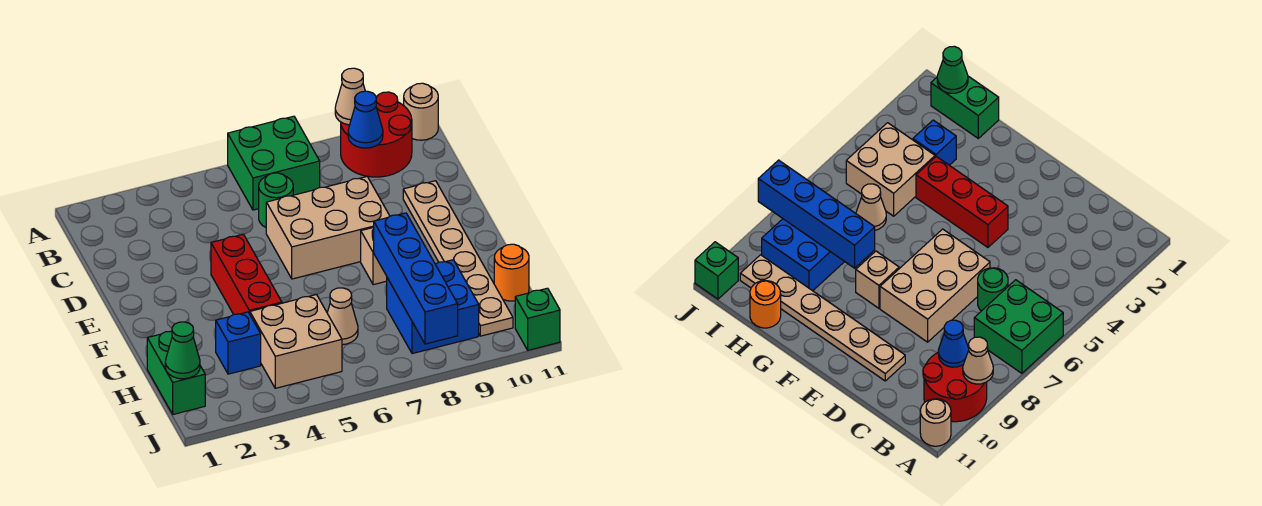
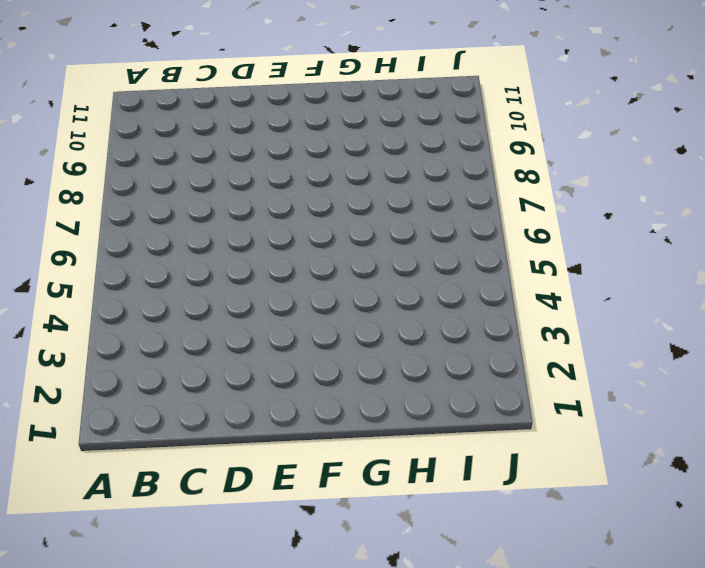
none -> green brick A6:B7 level 1
none -> red round brick A9:B10 level 1
none -> tan round brick A11 level 1

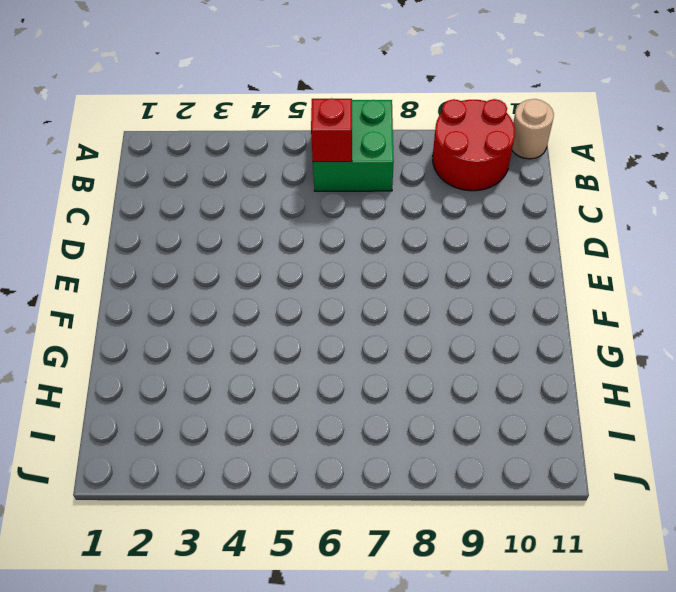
red brick B6 level 2 -> none
none -> green round brick C6 level 1
none -> tan brick D6:E8 level 1
none -> tan plate D10:I10 level 1

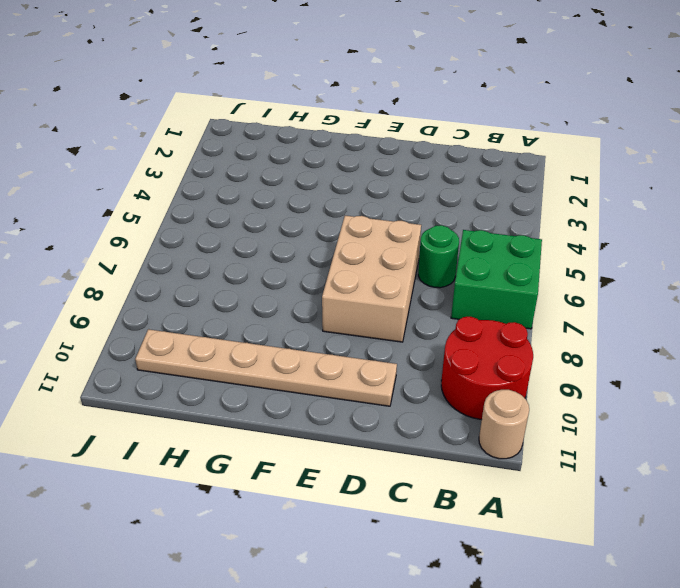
none -> red brick E4:G4 level 1
none -> tan brick F8 level 1
none -> green brick H1:I1 level 1

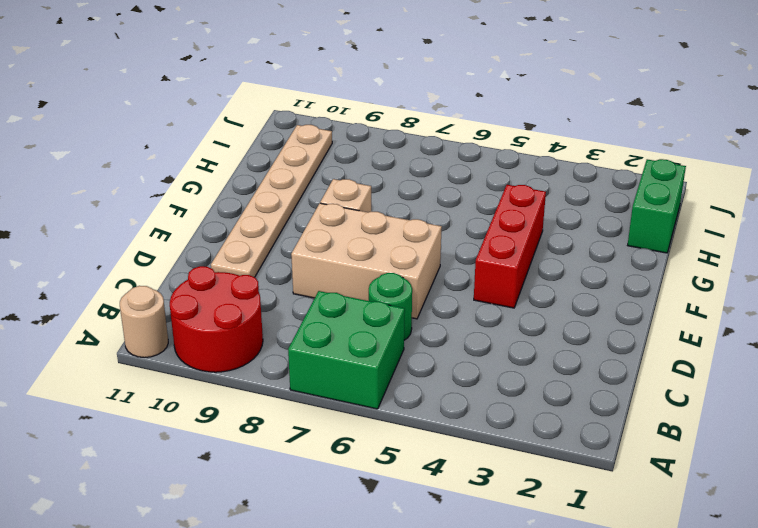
none -> blue brick H3 level 1
none -> tan brick H4:I5 level 1
none -> tan cone H6 level 1

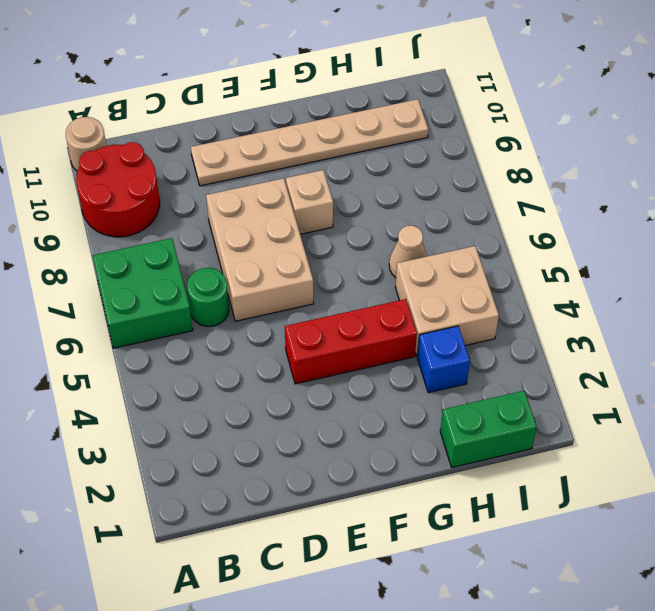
none -> blue brick H8:I9 level 1
none -> orange round brick H11 level 1
none -> green brick J11 level 1

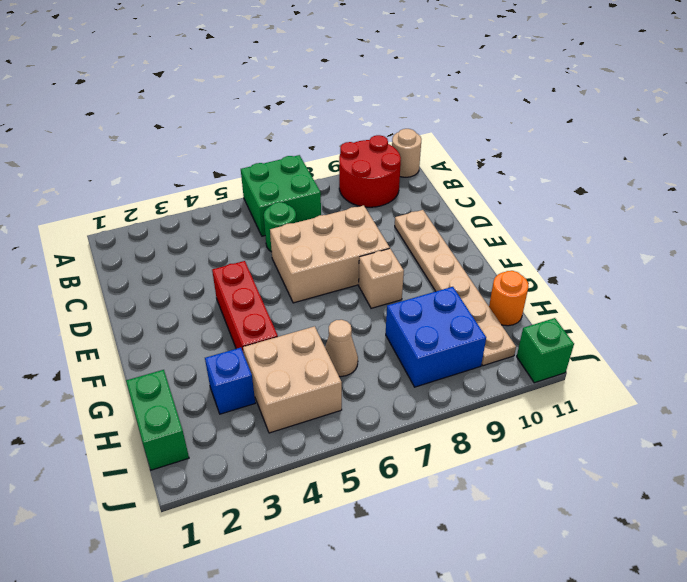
none -> tan cone A9 level 2
none -> blue cone B9 level 2
none -> blue brick G8:J8 level 2

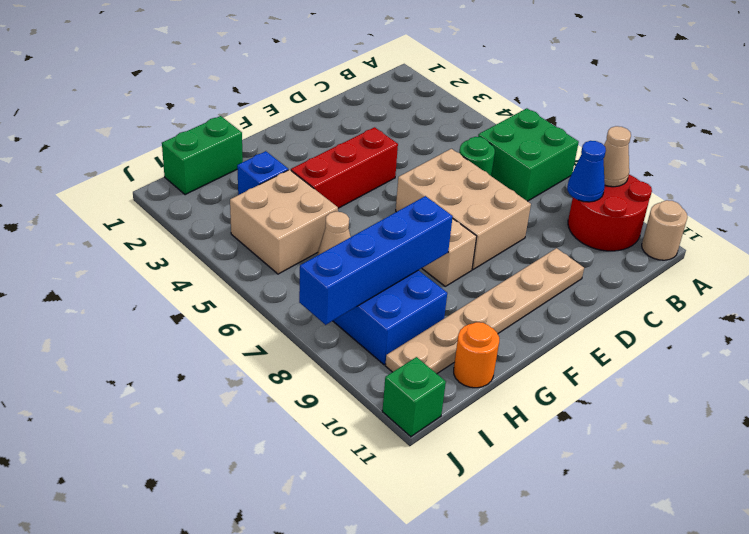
none -> green cone I1 level 2

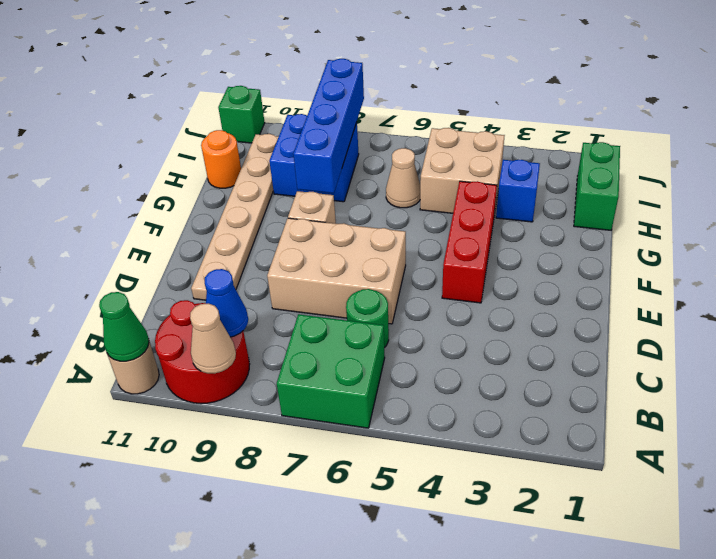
green cone A11 level 2 -> green cone I1 level 2

